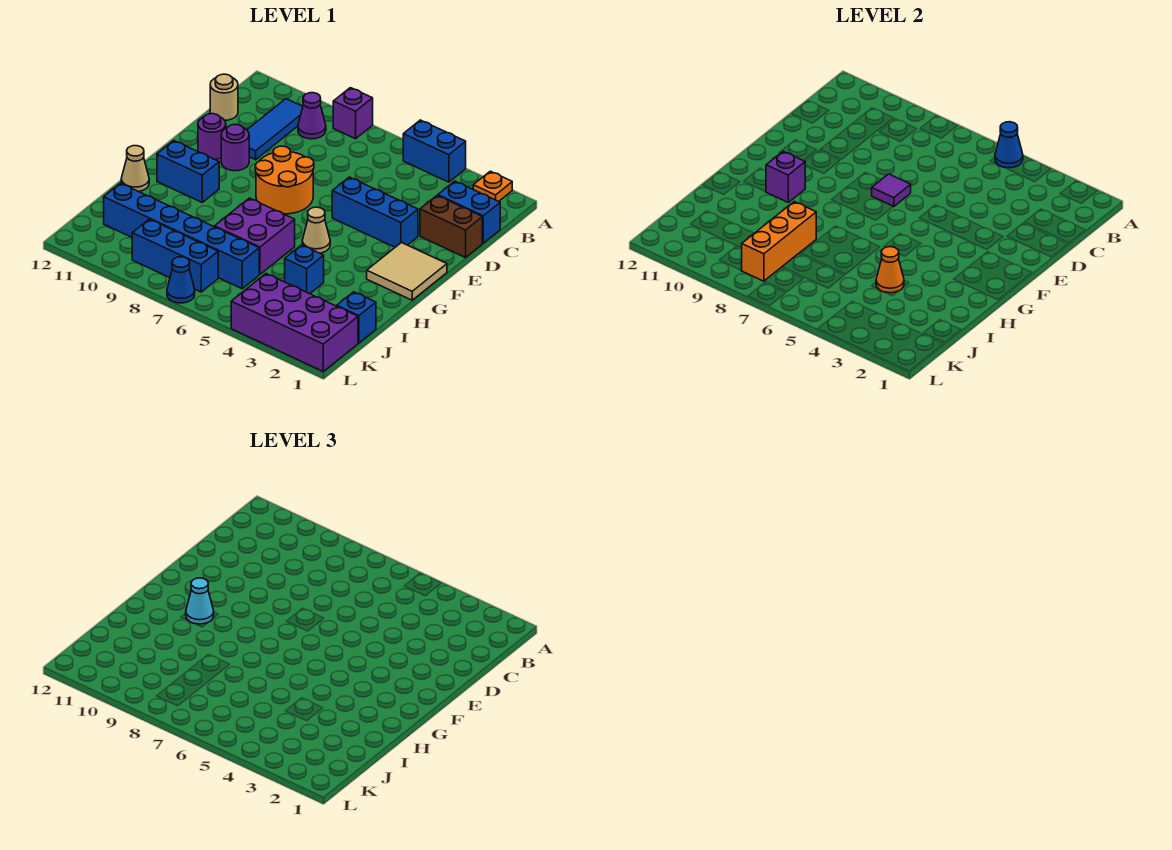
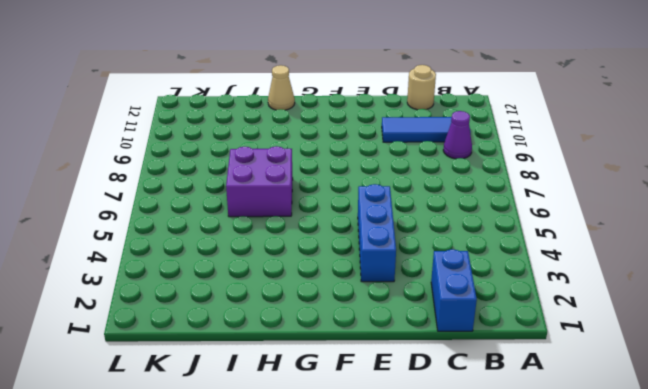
none -> orange plate A2 level 1
none -> blue brick A4:A5 level 1
none -> purple brick A8 level 1

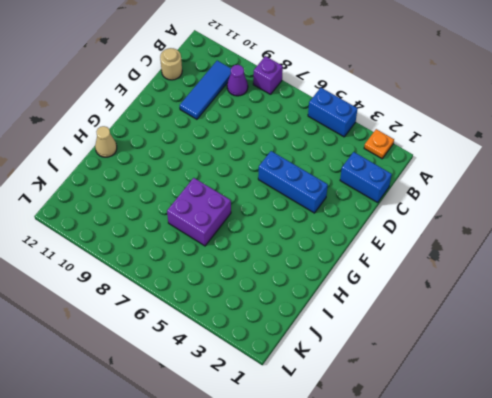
none -> brown brick D1:D2 level 1
none -> orange round brick E7:F8 level 1
none -> purple round brick E10 level 1

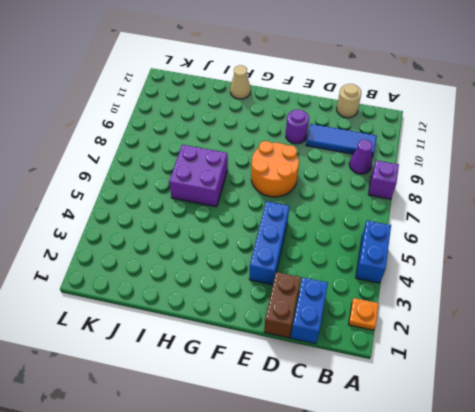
none -> purple round brick E11 level 1
none -> tan tile F1:G2 level 1
none -> tan cone G5 level 1

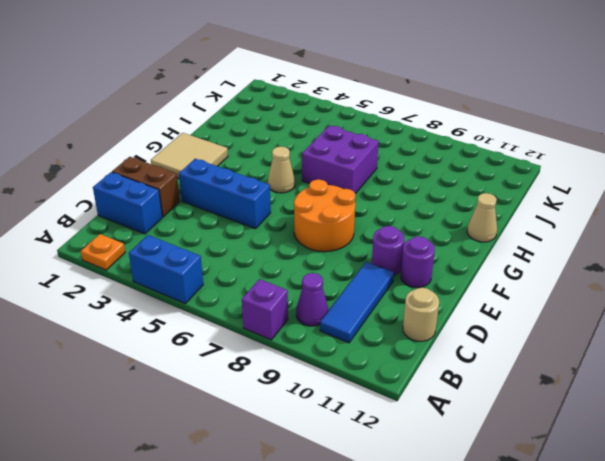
none -> blue brick G10:G11 level 1
none -> blue brick I4 level 1
none -> blue brick J1 level 1

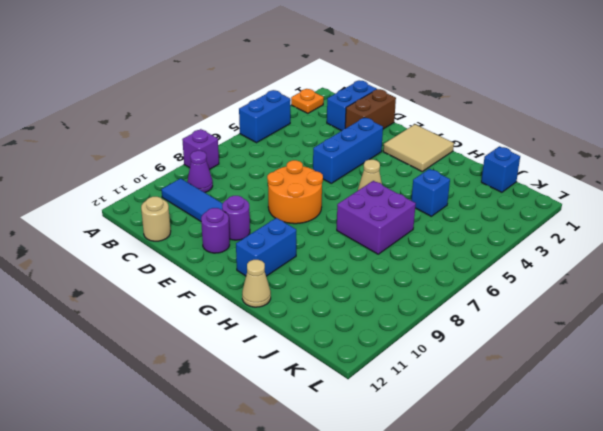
none -> blue brick J6:J11 level 1
none -> purple brick K1:L4 level 1
none -> blue brick K7:K9 level 1

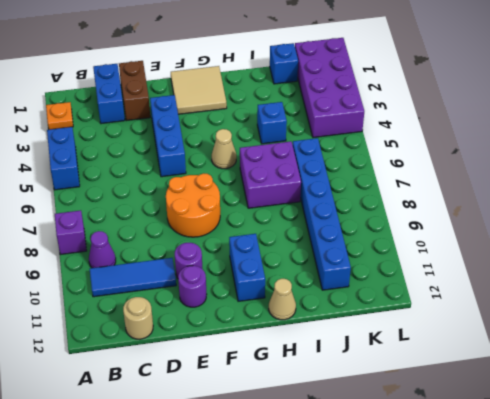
none -> blue brick K7:K9 level 1
none -> blue cone L7 level 1
none -> blue cone A5 level 2

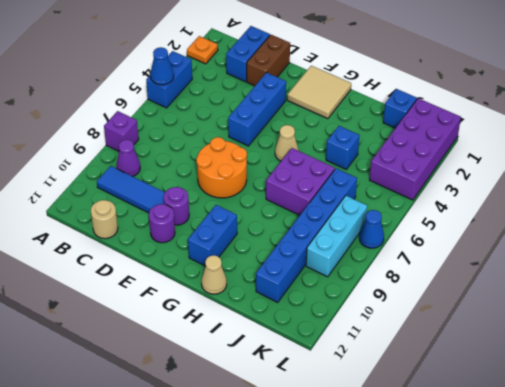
cyan brick K7:K9 level 1 -> blue brick K7:K9 level 1
none -> purple tile E7 level 2
none -> purple brick G10 level 2
none -> orange cone I4 level 2

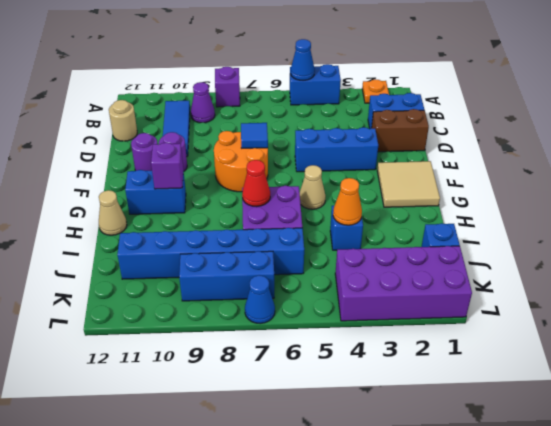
blue tile E7 level 2 -> purple tile E7 level 2
red cone H7 level 2 -> none
none -> orange brick I8:K8 level 2
none -> cyan cone G10 level 3

